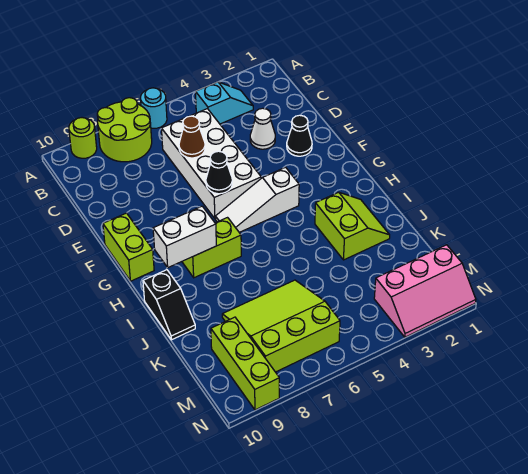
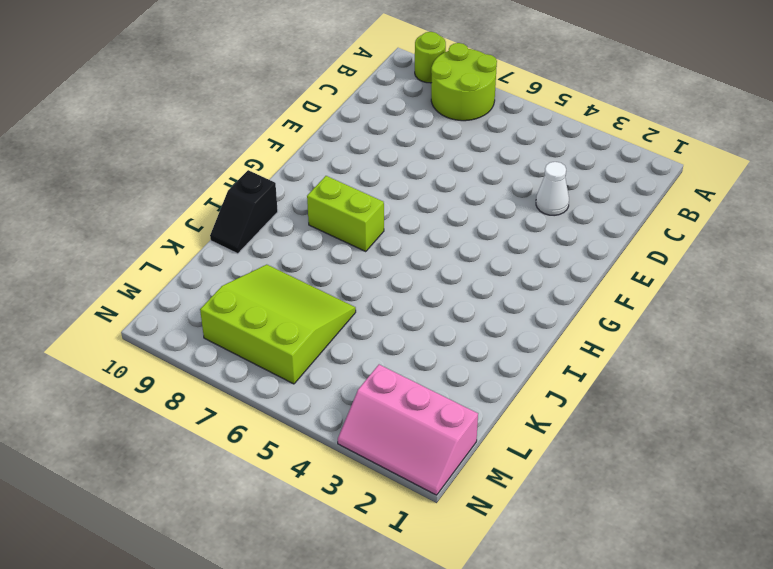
none -> cyan round brick A6 level 1
none -> cyan slope B3:B4 level 1 top 4
none -> white brick C5:F6 level 1

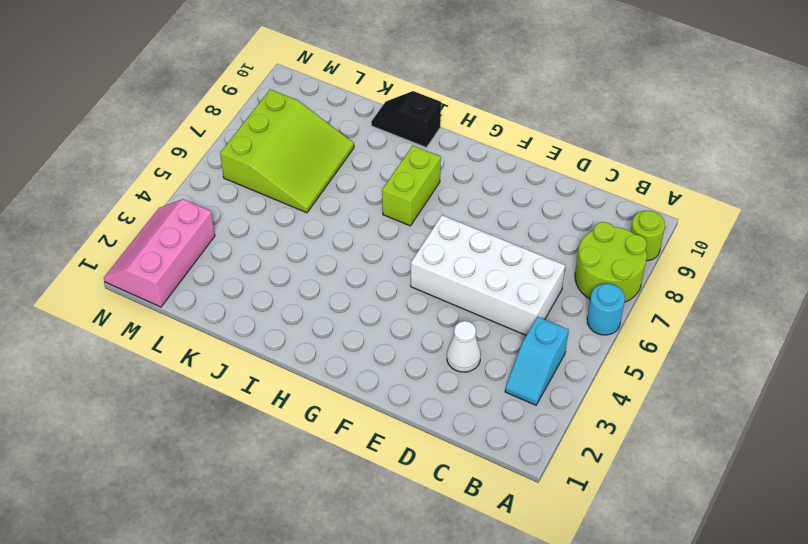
none -> black cone E2 level 1
none -> lime brick F10:G10 level 1
none -> white slope G4:G6 level 1 top 4

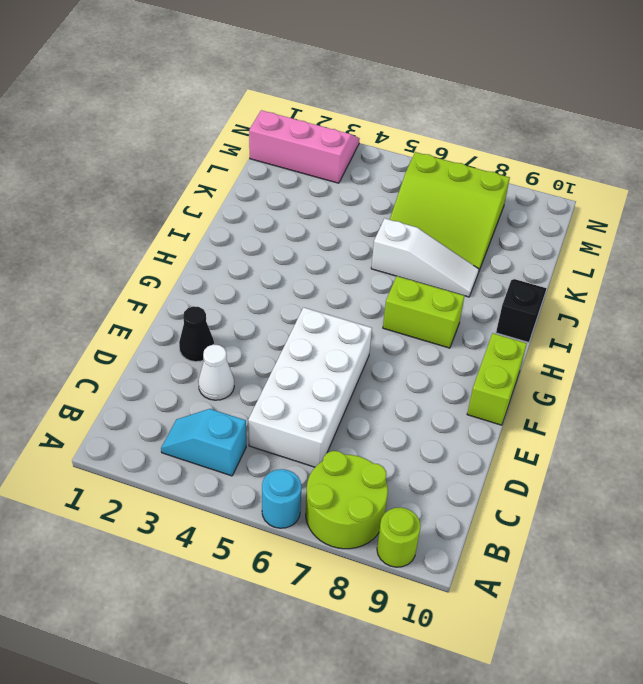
white slope J6:J8 level 1 top 6 -> white slope G4:G6 level 1 top 4
none -> lime slope I2:J3 level 1 top 3
none -> lime brick L9:N9 level 1
none -> brown cone D6 level 2

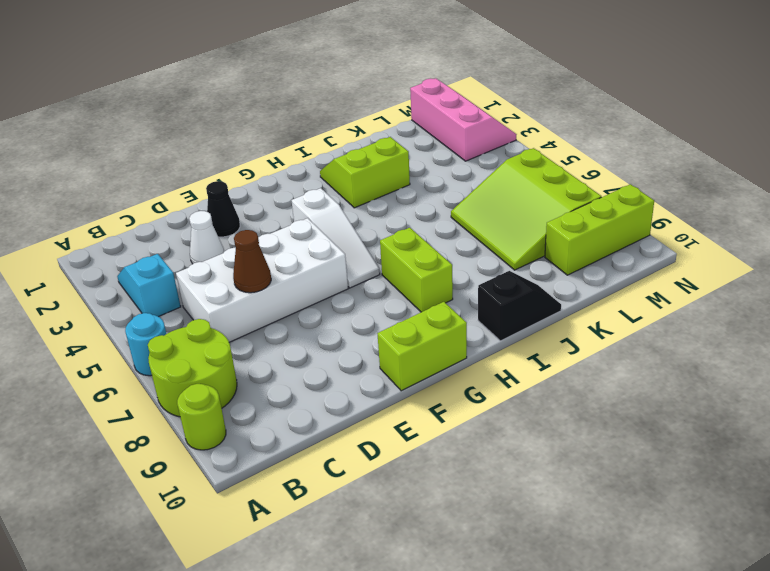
none -> black cone F6 level 2
none -> white brick H8:H9 level 2

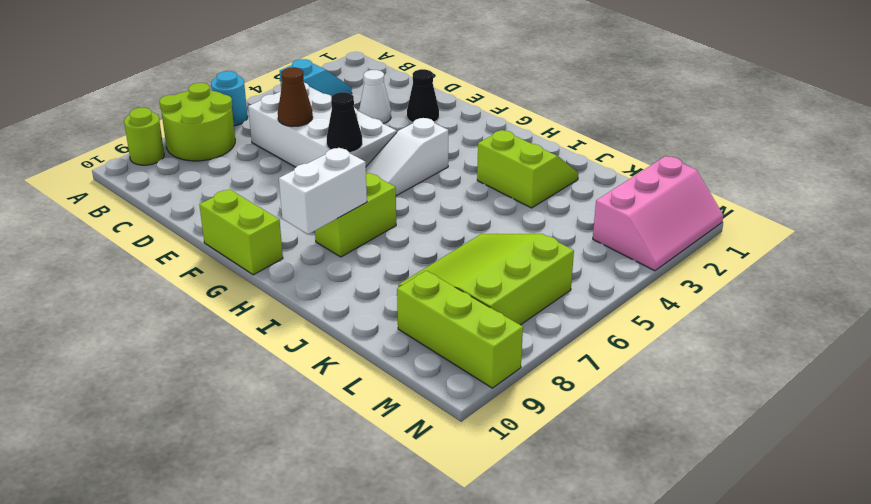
none -> black slope I10:J10 level 1 top I

